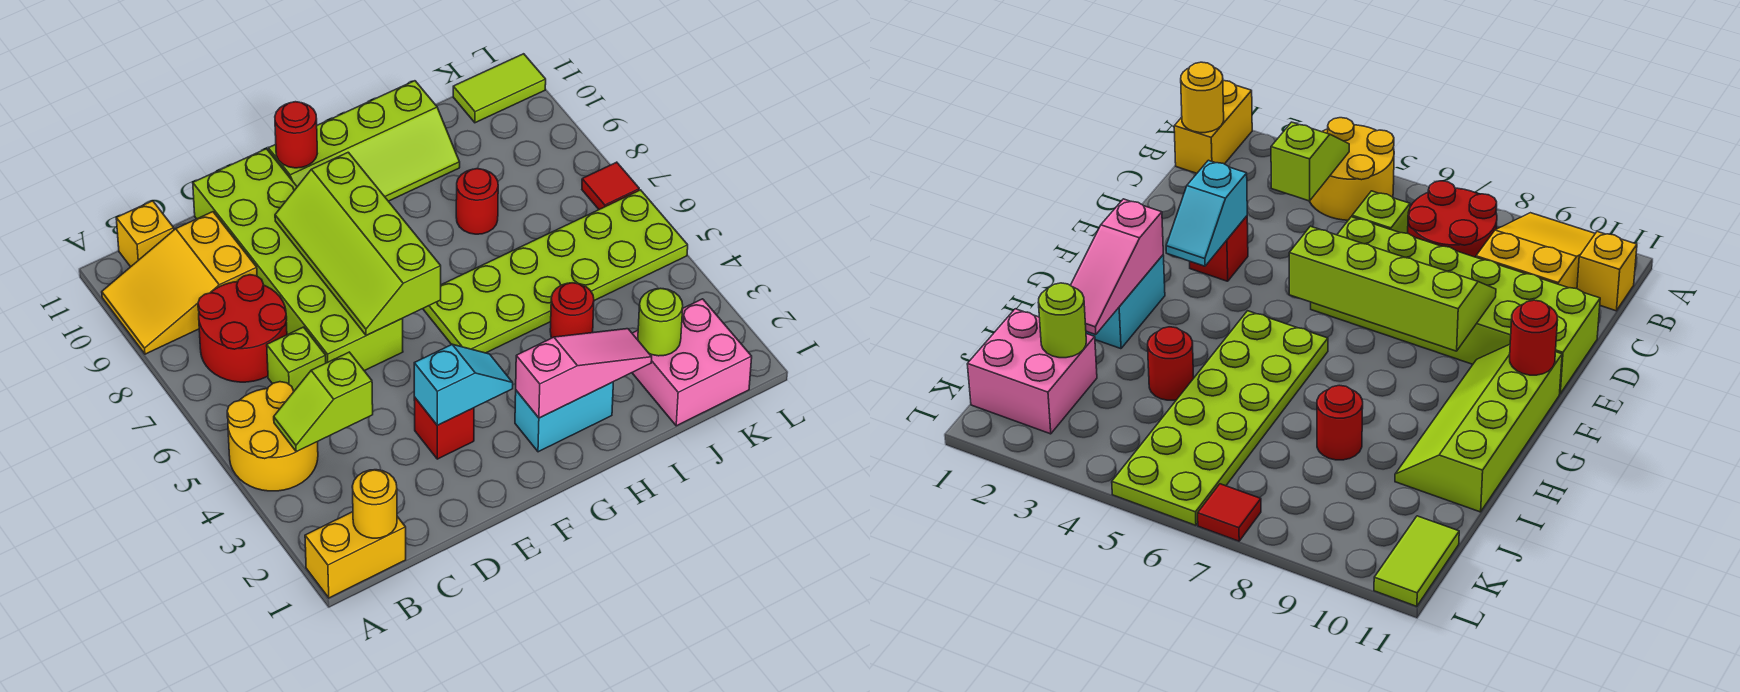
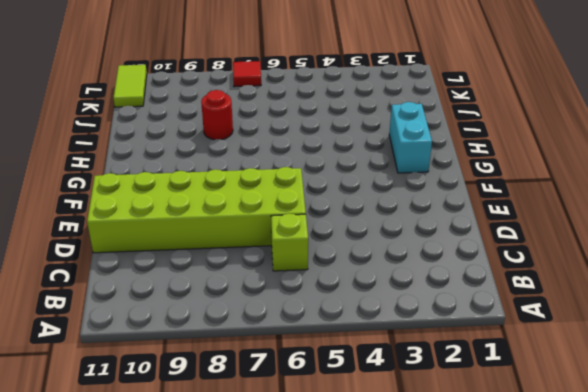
none -> yellow brick A1:B1 level 1
none -> yellow round brick A4:B5 level 1
none -> yellow slope A9:C10 level 1 top C

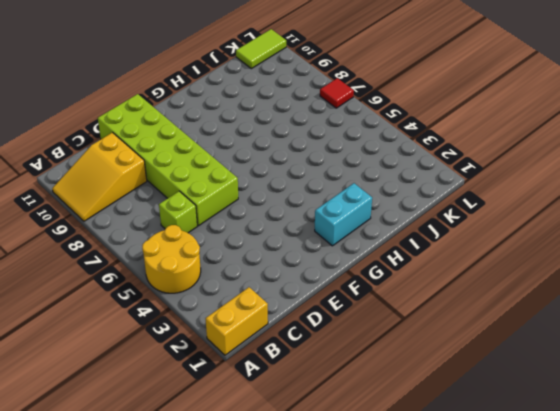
none -> red round brick B7:C8 level 1
none -> yellow brick B11 level 1
none -> red brick E3 level 1

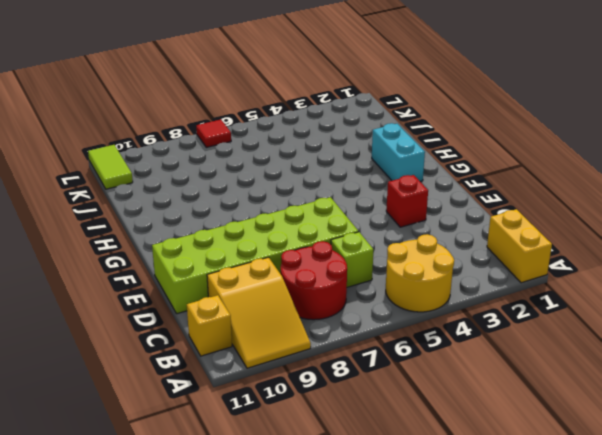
none -> lime slope F10:I11 level 1 top 11
none -> lime plate G5:L6 level 1
none -> red round brick I4 level 1

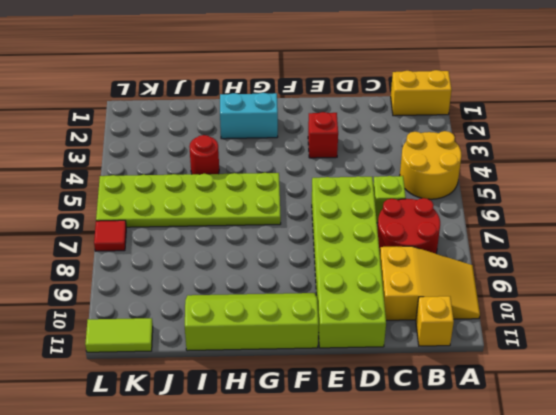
none -> red round brick I8 level 1
none -> pink brick J1:K2 level 1
none -> yellow round brick B1 level 2

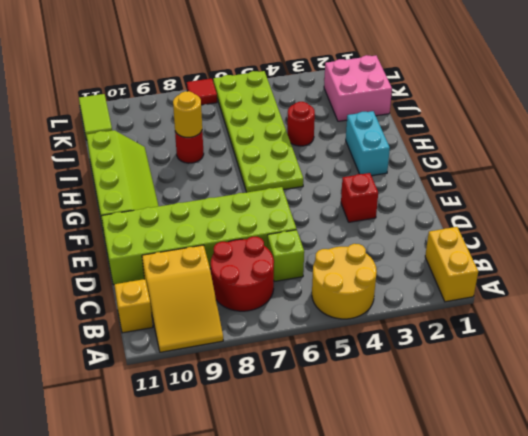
yellow round brick I8 level 2 -> yellow round brick B1 level 2
none -> lime slope B4:C4 level 2 top C
none -> cyan slope E3:F3 level 2 top E
none -> lime slope E6:F9 level 2 top F

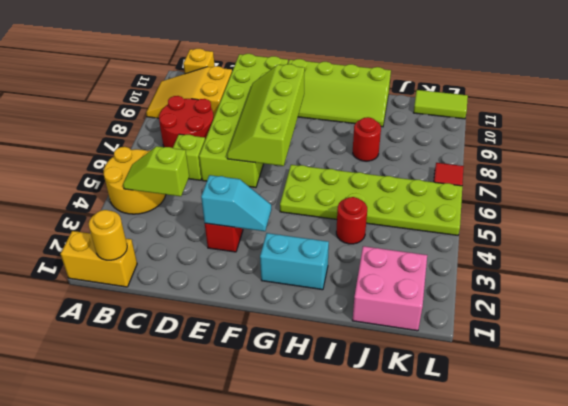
none -> red round brick F11 level 2
none -> pink slope G2:I2 level 2 top G
none -> lime round brick J2 level 2

